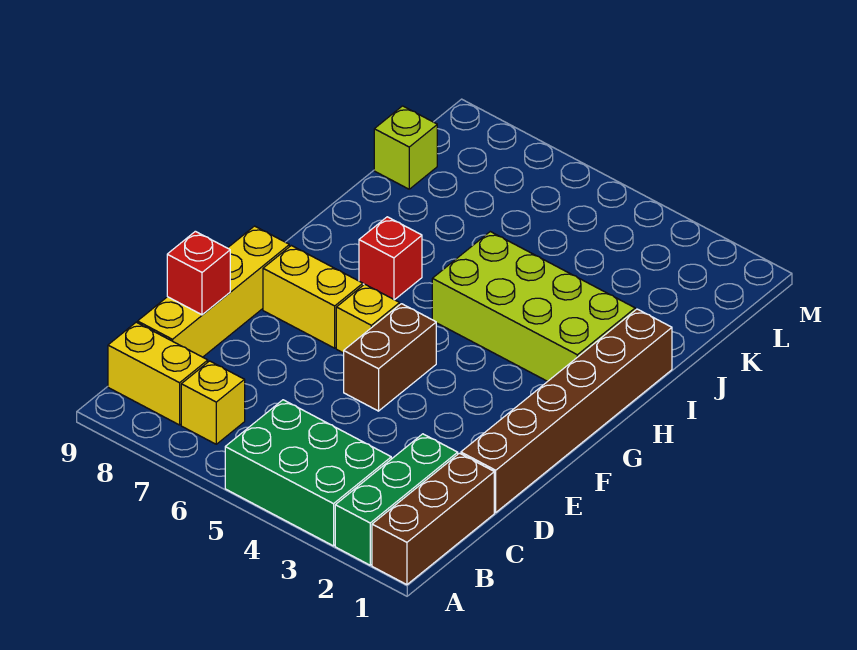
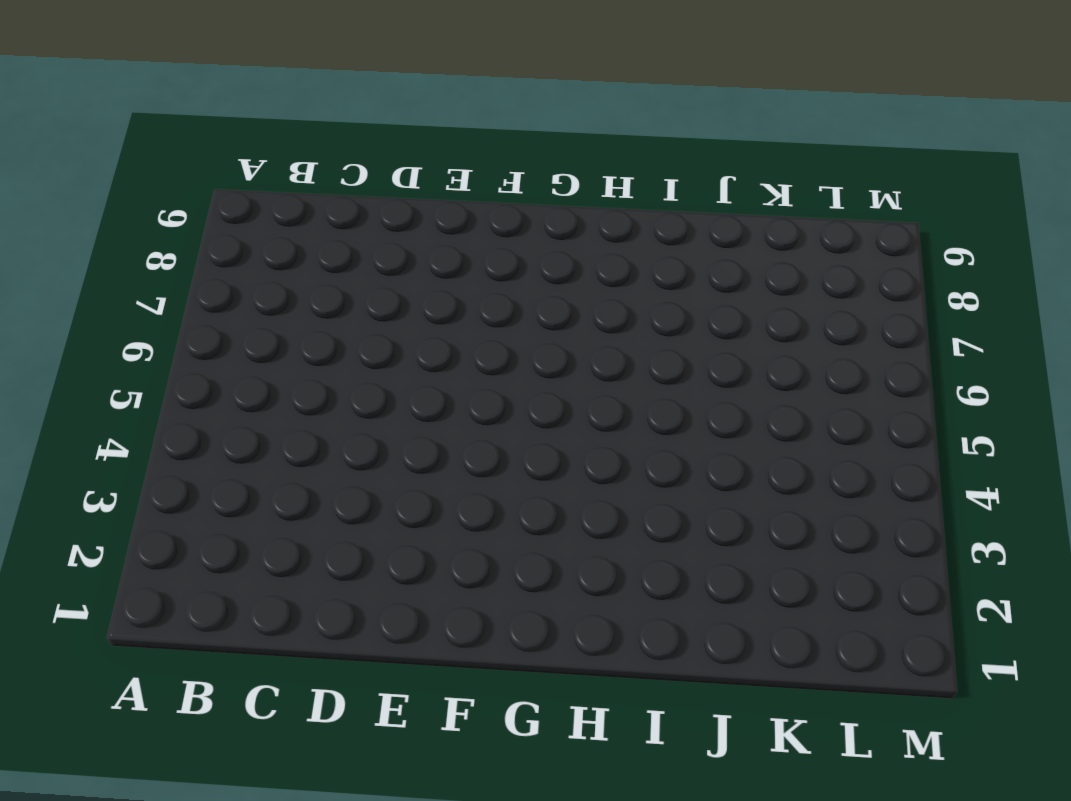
none -> brown brick A1:C1 level 1
none -> green brick A2:C2 level 1
none -> green brick A3:B5 level 1

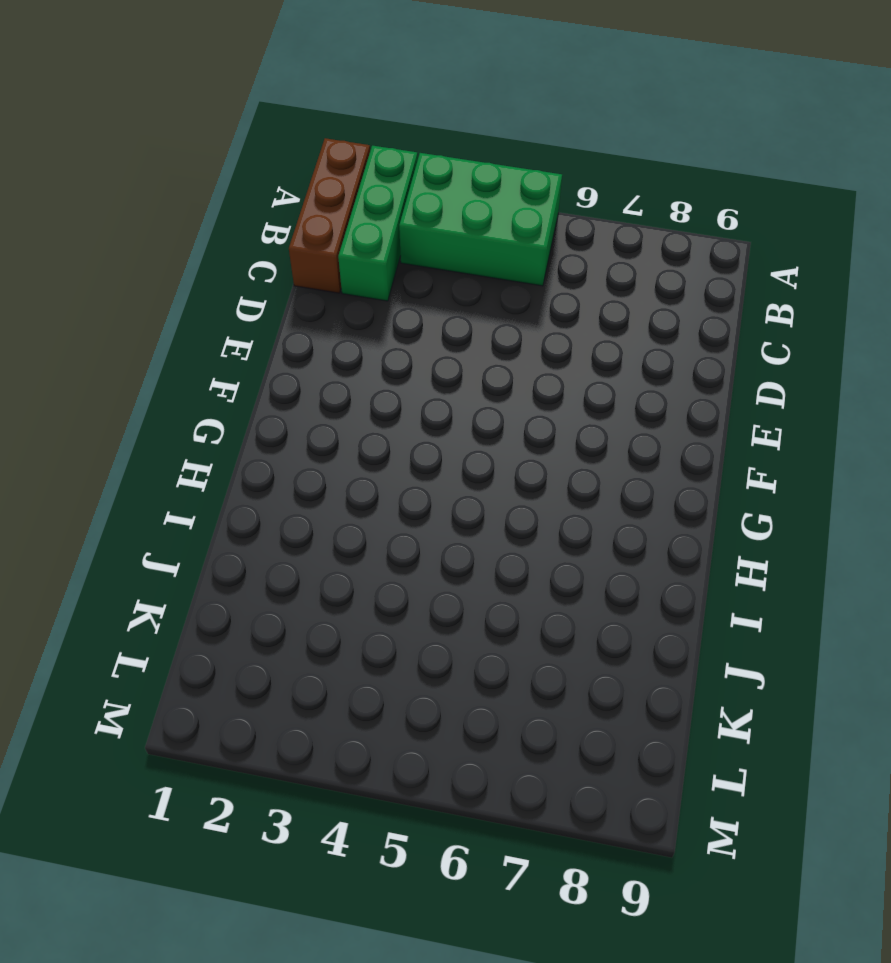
none -> yellow brick B7 level 1
none -> yellow brick B8:B9 level 1
none -> yellow brick C9:F9 level 1

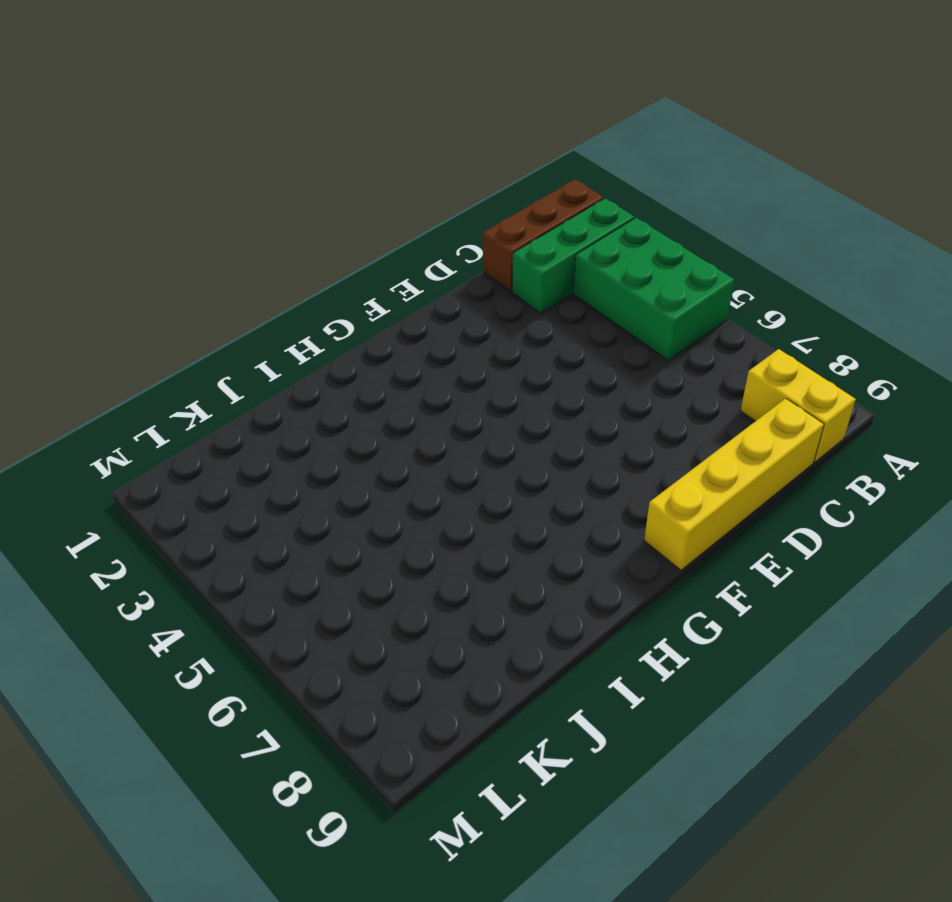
none -> yellow brick B7 level 1
none -> brown brick D1:I1 level 1
none -> brown brick E5:F5 level 1

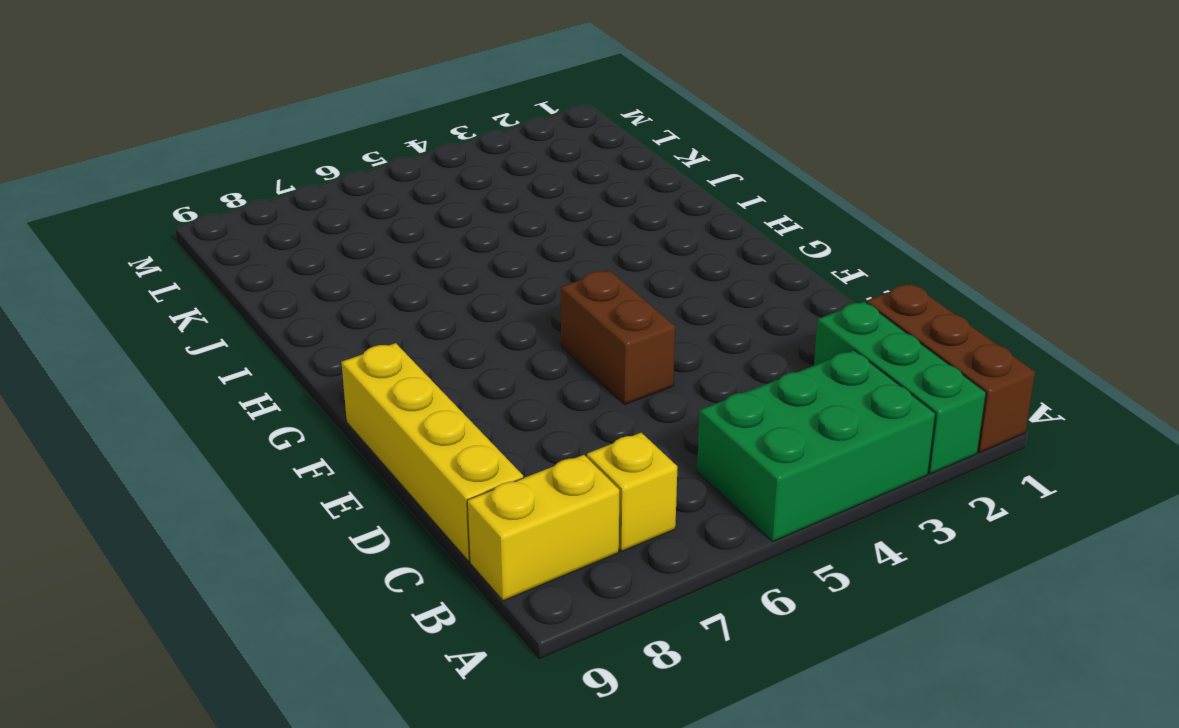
none -> brown brick D1:I1 level 1
none -> yellow brick F6 level 1
none -> yellow brick F7:F8 level 1

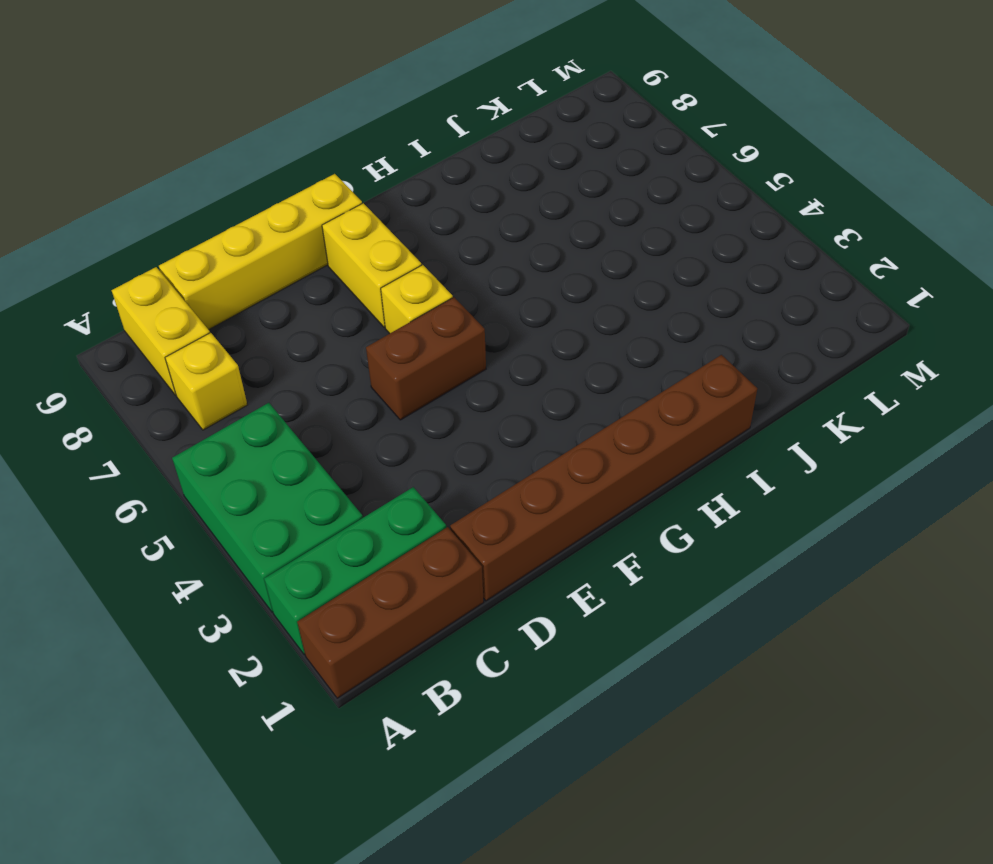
none -> lime brick H2:I5 level 1
none -> red brick H7 level 1
none -> lime brick K9 level 1

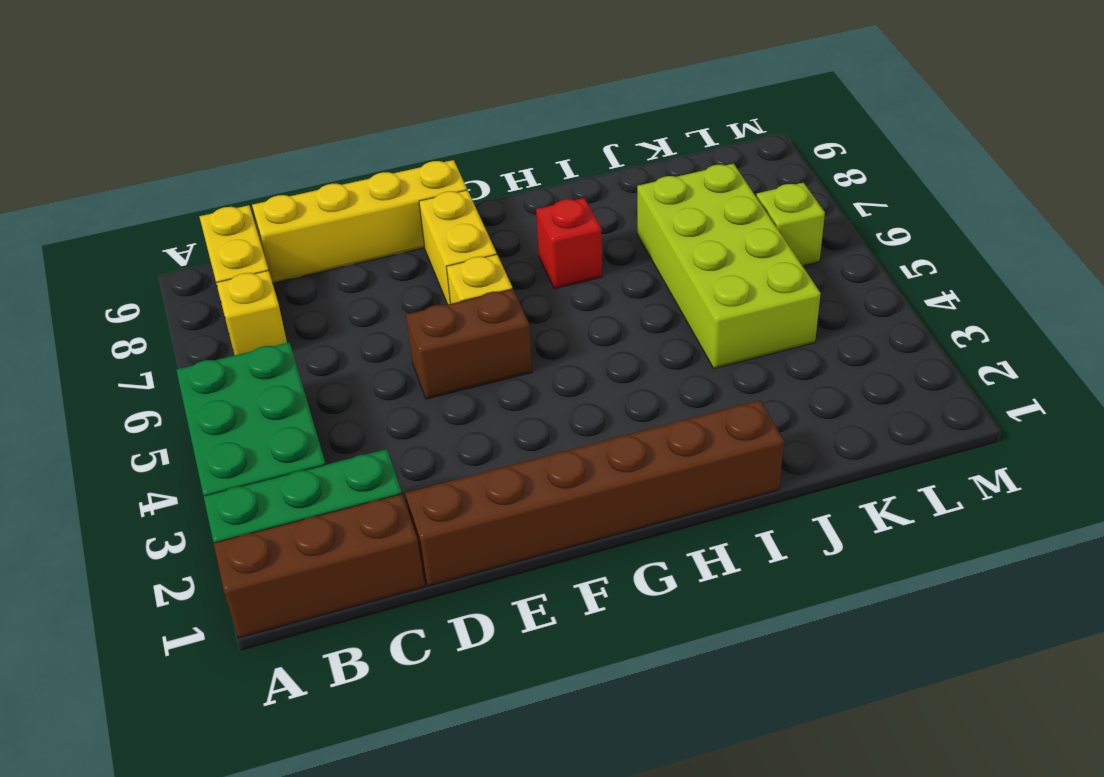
lime brick J4:K7 level 1 -> lime brick H2:I5 level 1
lime brick L6 level 1 -> lime brick K9 level 1
none -> red brick D9 level 2

